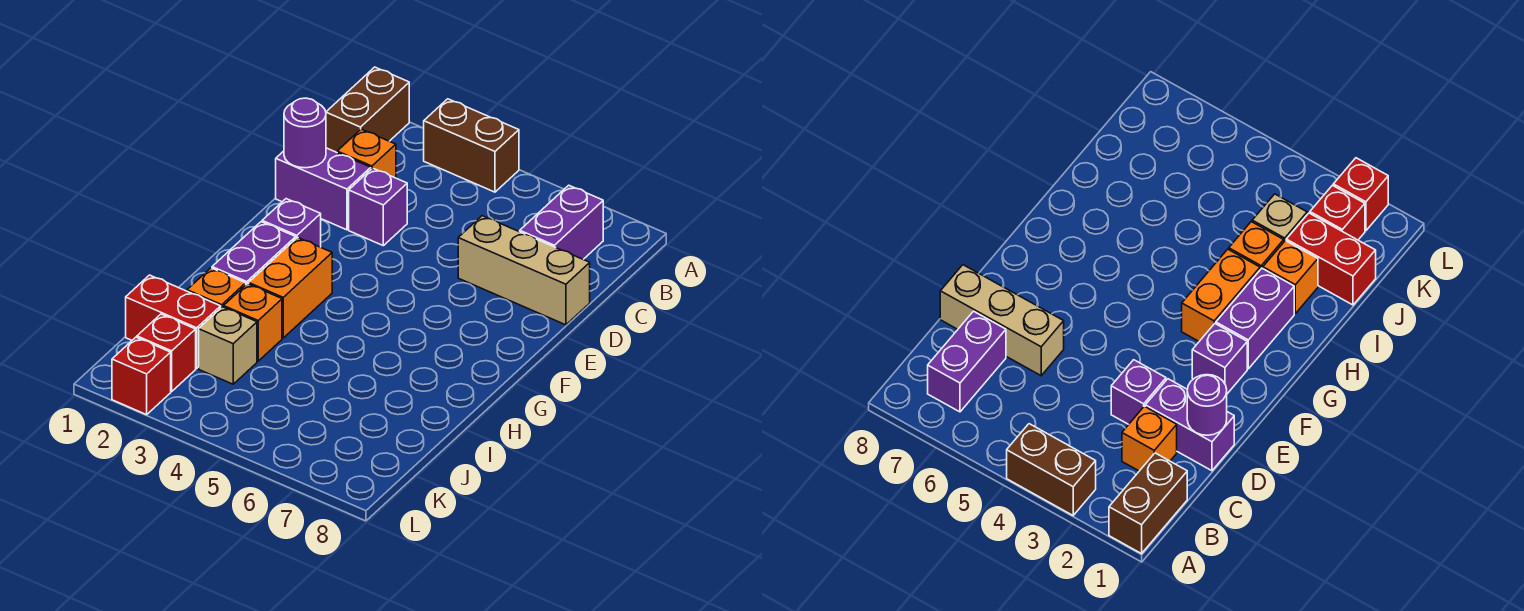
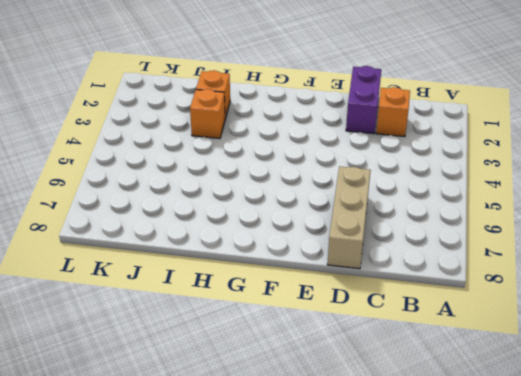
none -> brown brick A1:B1 level 1
none -> brown brick A3:A4 level 1
none -> purple brick B7:C7 level 1

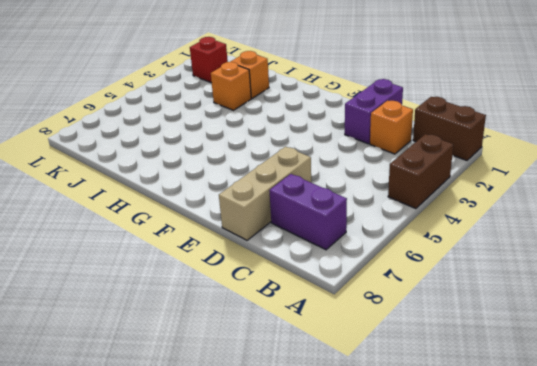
none -> purple brick D3 level 1
none -> purple brick F2 level 1
none -> purple brick G2:H2 level 1

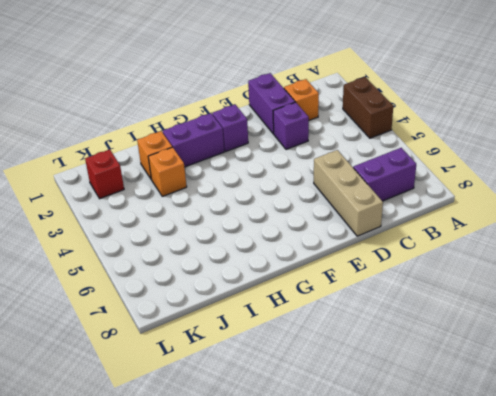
none -> brown brick A1:B1 level 1
none -> orange brick G3:H3 level 1
none -> red brick J1:J2 level 1

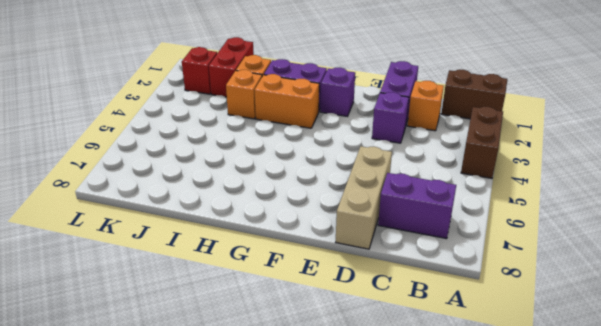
none -> tan brick J3 level 1
none -> red brick L2 level 1
none -> purple round brick D1 level 2

